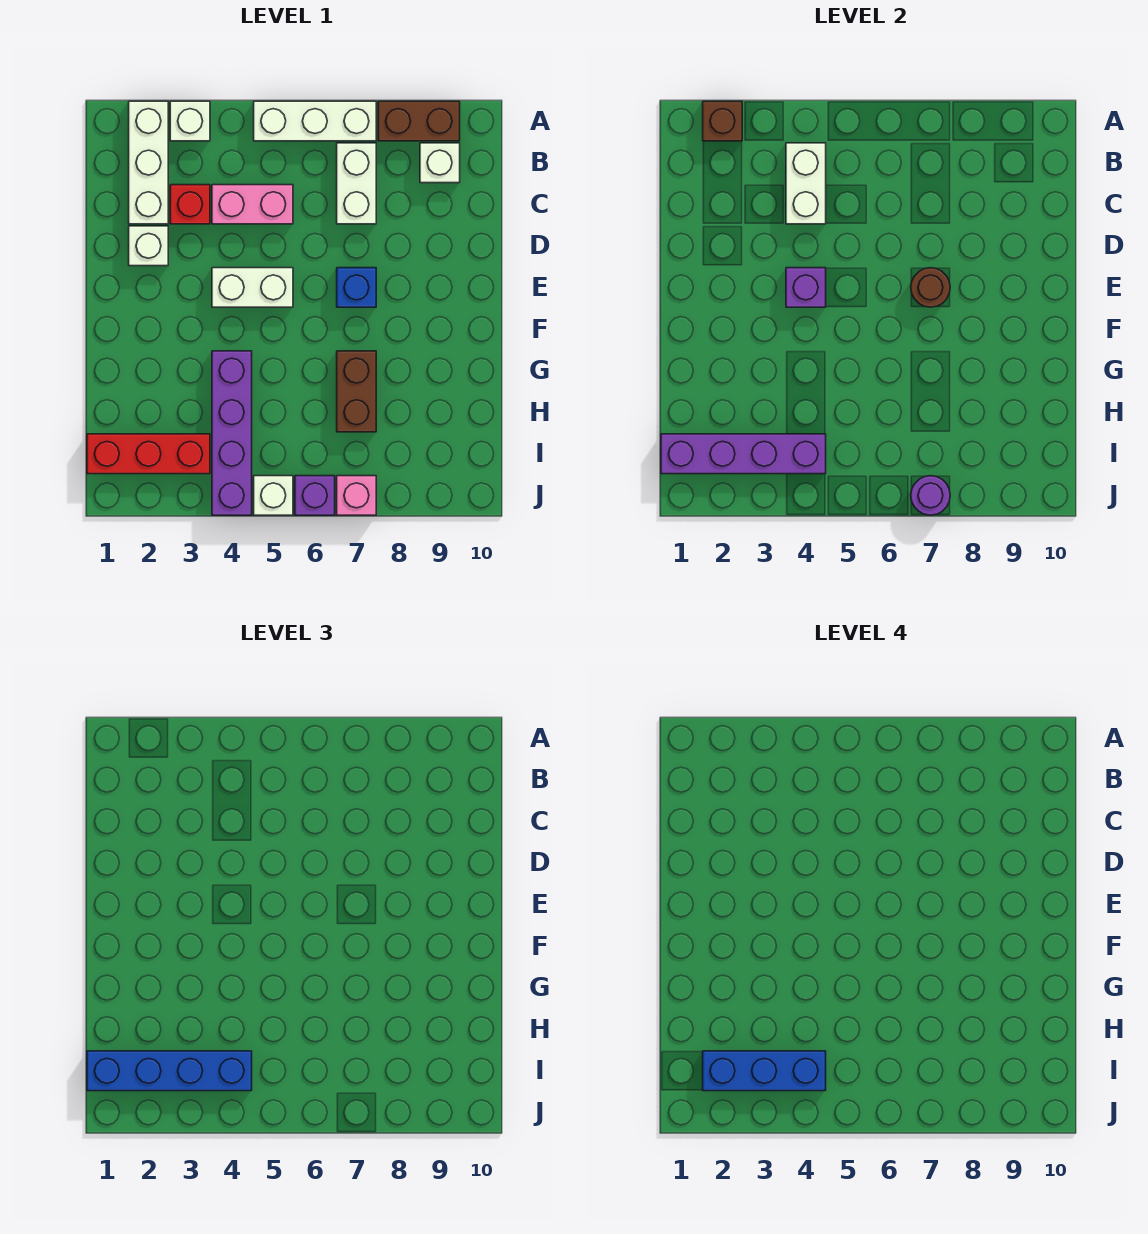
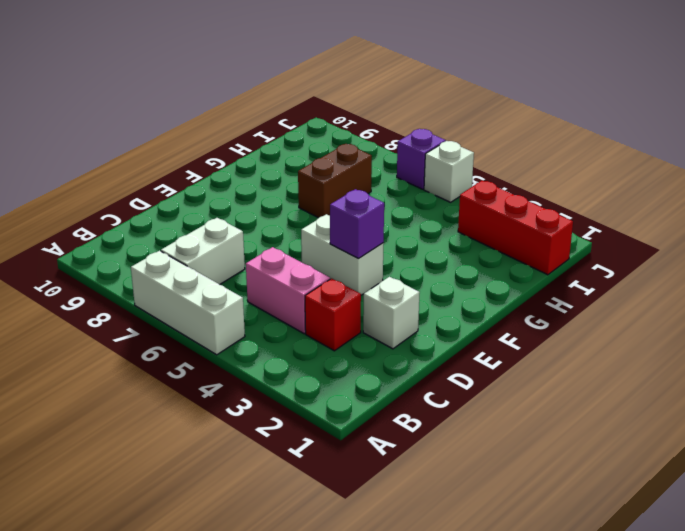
none -> white brick A2:C2 level 1
none -> white brick A3 level 1
none -> brown brick A8:A9 level 1

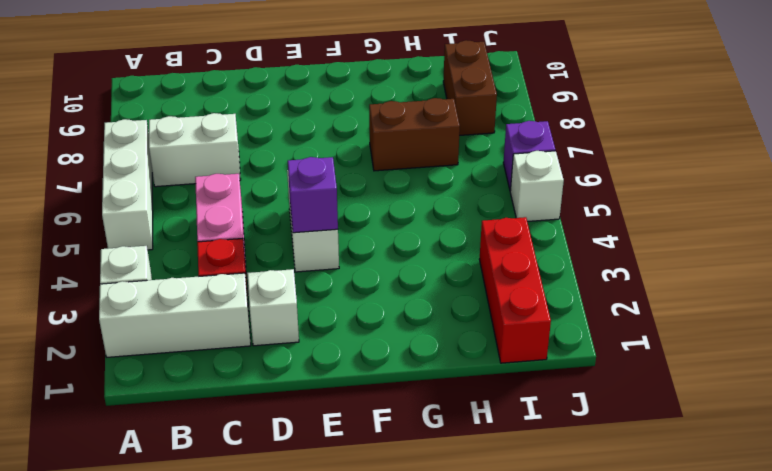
brown brick I8:I9 level 1 -> brown brick A8:A9 level 1
none -> white brick B9 level 1
none -> blue brick E7 level 1
none -> purple brick G4:J4 level 1

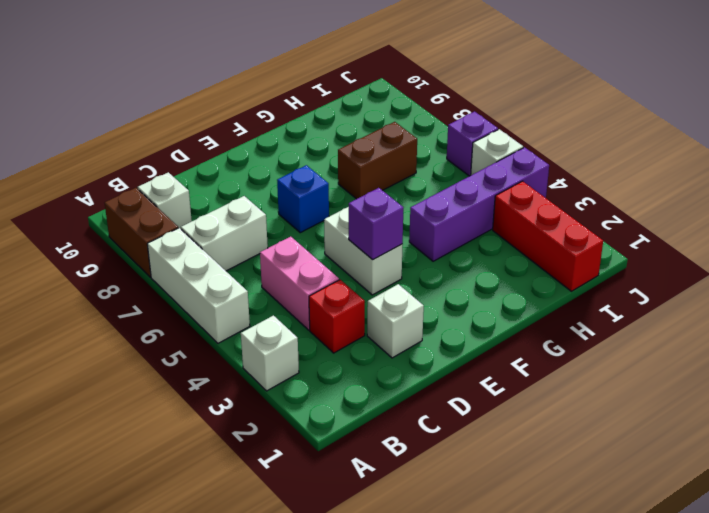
none -> white brick A2:C2 level 1
none -> pink brick J7 level 1
none -> brown brick A2 level 2

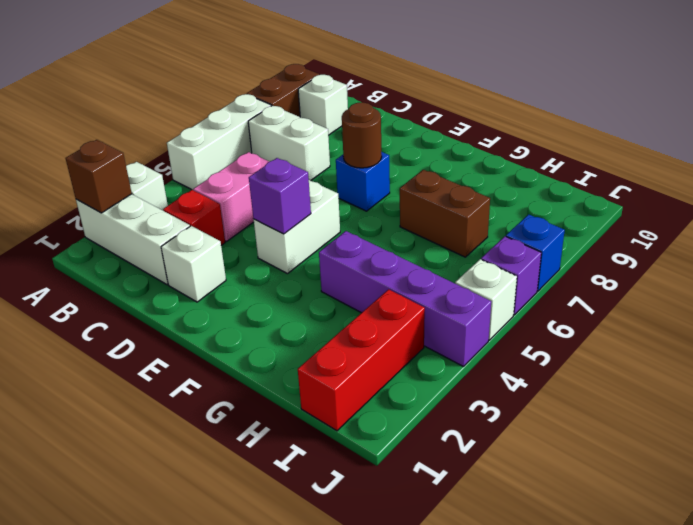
blue brick J7 level 1 -> pink brick J7 level 1
none -> white brick B4:C4 level 2
none -> purple brick I1:I4 level 2
none -> purple round brick J7 level 2

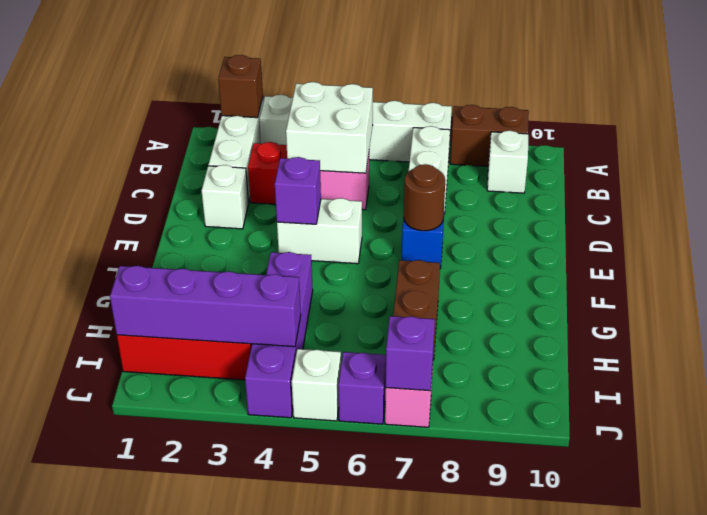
white brick B4:C5 level 2 -> white brick B4:C4 level 2
purple brick J7 level 2 -> purple round brick J7 level 2
none -> blue brick I1:I4 level 3
none -> blue brick I2:I4 level 4

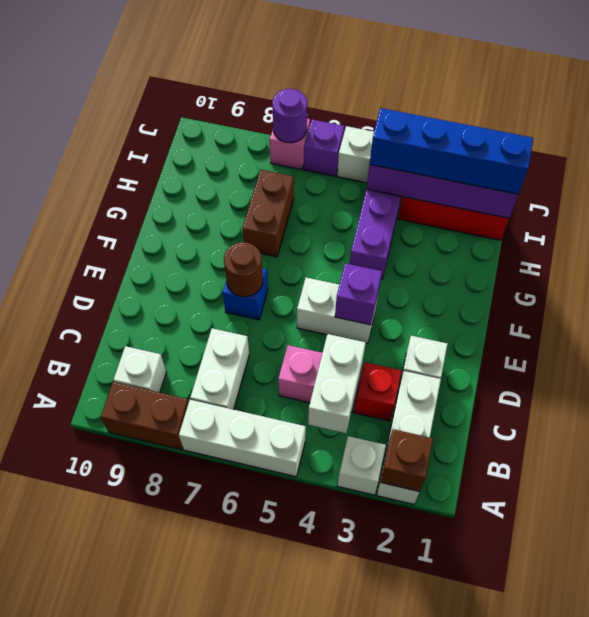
none -> blue brick I2:I4 level 4

